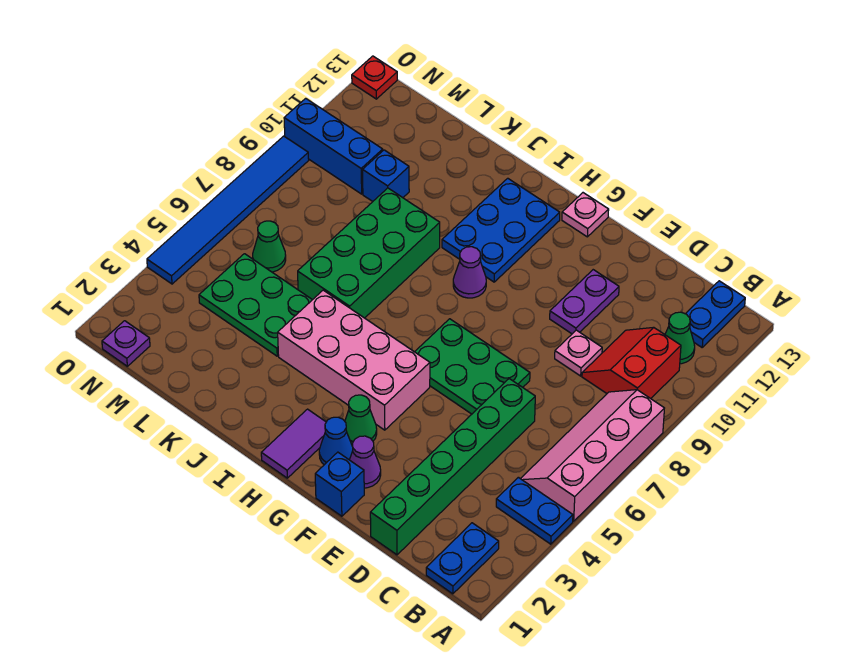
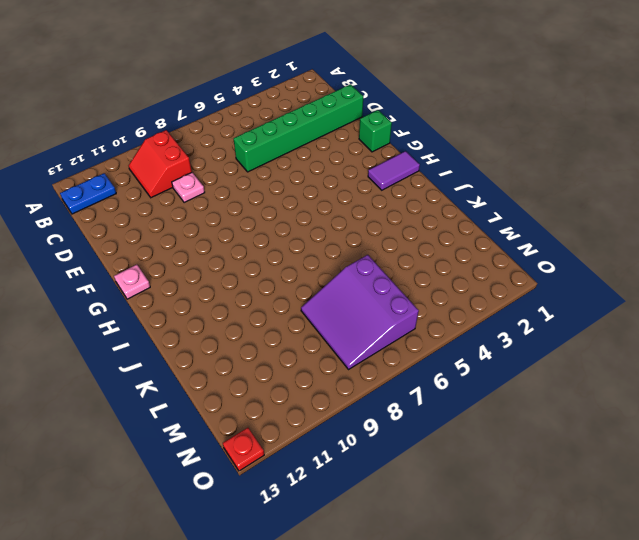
red slope B9:C10 level 1 top 9 -> red slope B9:C10 level 1 top B
green brick F1 level 1 -> blue brick F1 level 1
purple slope L6:N8 level 1 top 6 -> green cone M6 level 1
none -> blue plate A4:B4 level 1
none -> pink slope A5:B8 level 1 top A
none -> blue plate B1:B2 level 1

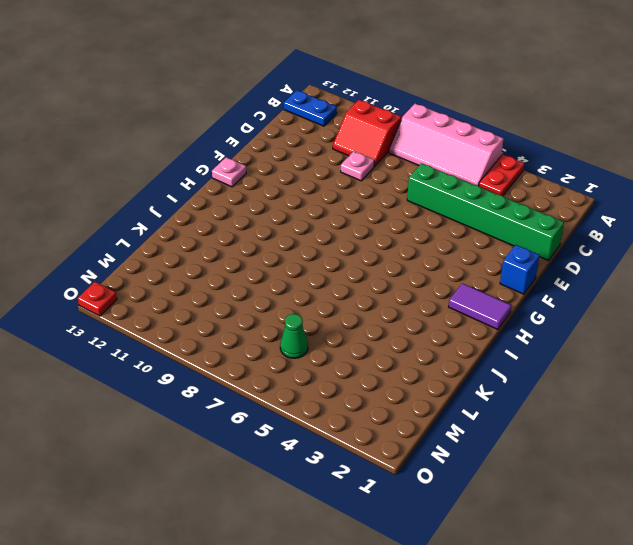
red plate A4:B4 level 1 -> blue plate A4:B4 level 1
none -> blue plate B1:B2 level 1
none -> green cone B11 level 1
none -> green plate E6:G7 level 1

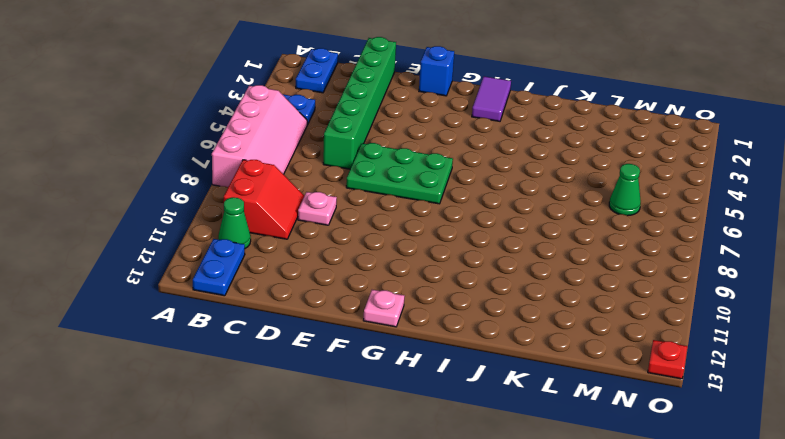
none -> purple plate E10:E11 level 1
none -> purple cone F2 level 1
none -> blue cone G2 level 1

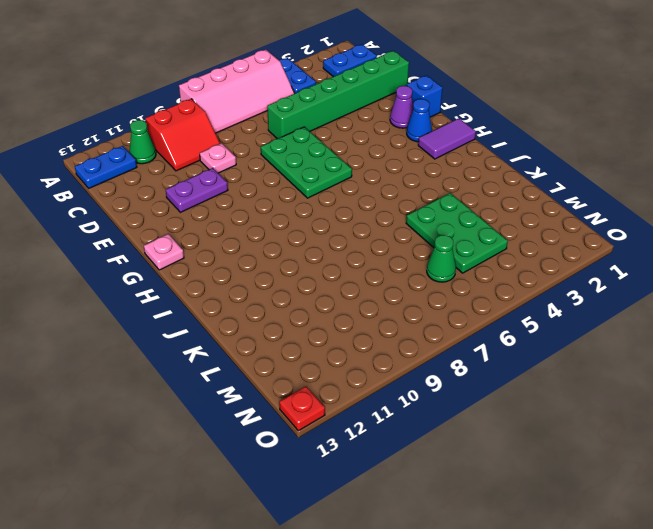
none -> green cone G3 level 1
none -> pink brick G4:J5 level 1
none -> purple cone H9 level 1

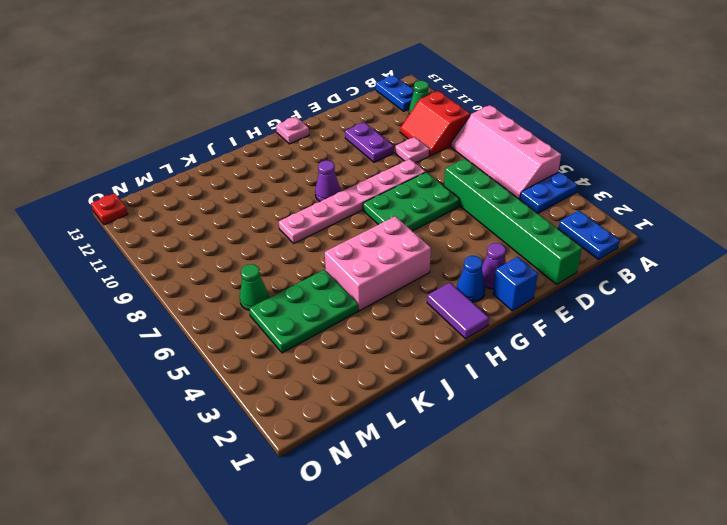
pink plate E8:J8 level 1 -> green brick J6:K9 level 1
pink brick H4:J5 level 1 -> pink brick G4:J5 level 1
none -> green cone G3 level 1
none -> blue plate H10:I12 level 1
none -> blue brick L10 level 1

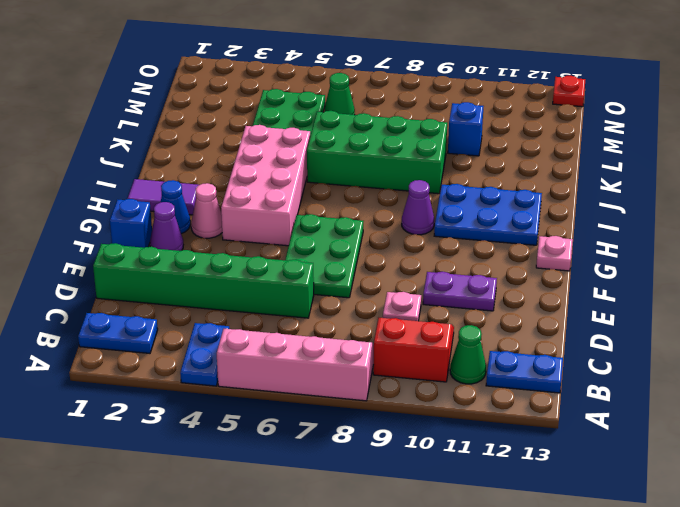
pink cone G3 level 1 -> green cone G3 level 1
none -> blue brick M10:O10 level 1
none -> purple plate N1 level 1
none -> blue tile O4:O9 level 1

